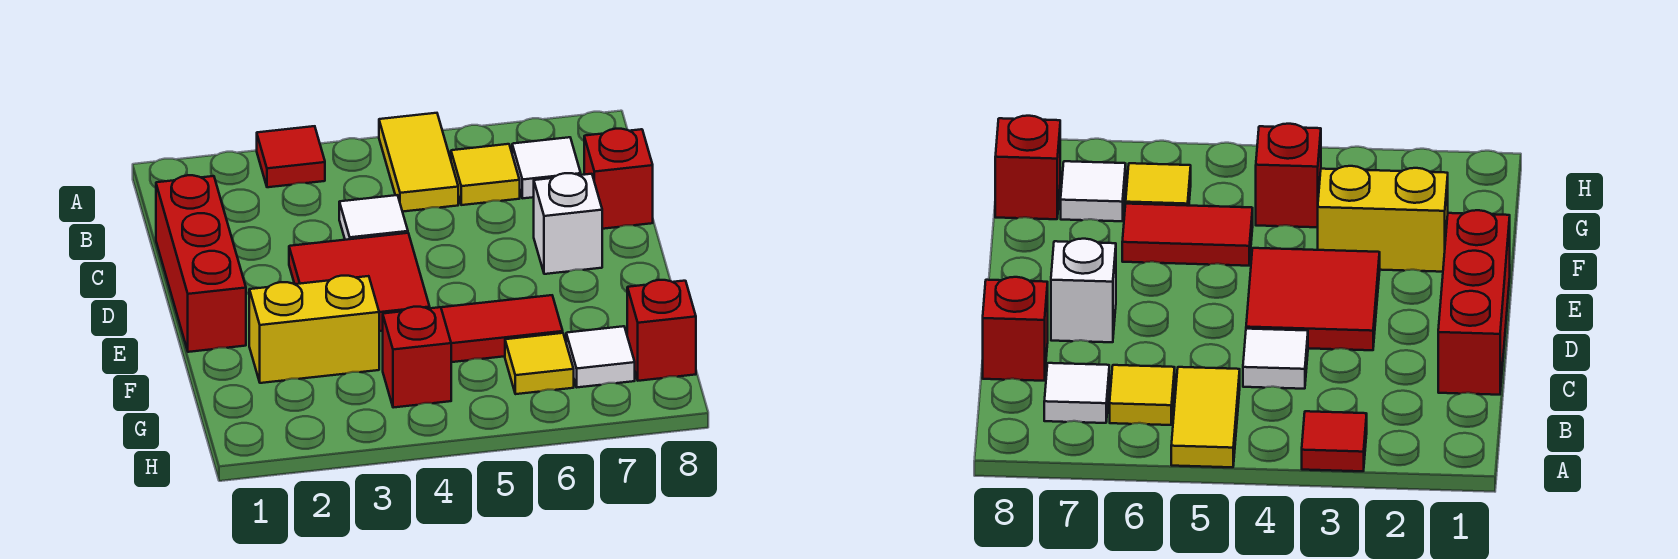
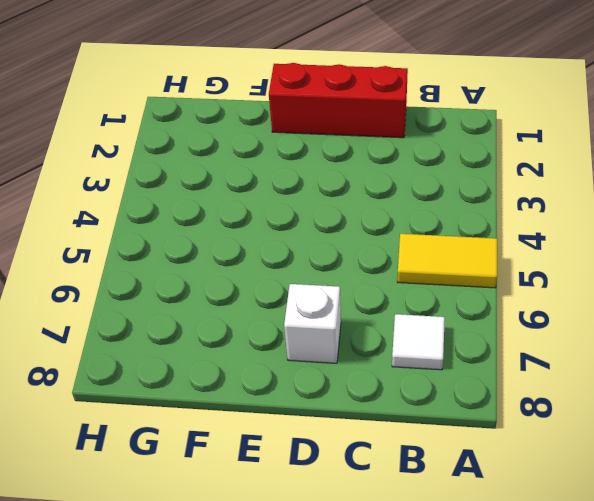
none -> red tile A3 level 1
none -> yellow tile B6 level 1
none -> white tile C4 level 1

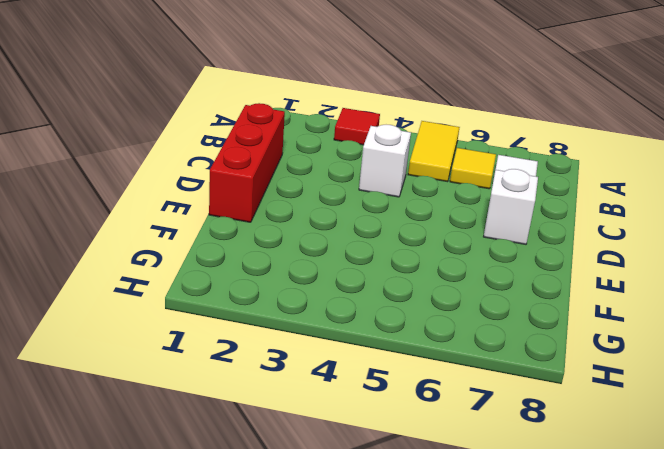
white brick C4 level 1 -> white tile C4 level 1
none -> red brick C8 level 1
none -> red tile D3:E4 level 1
none -> yellow brick F2:F3 level 1

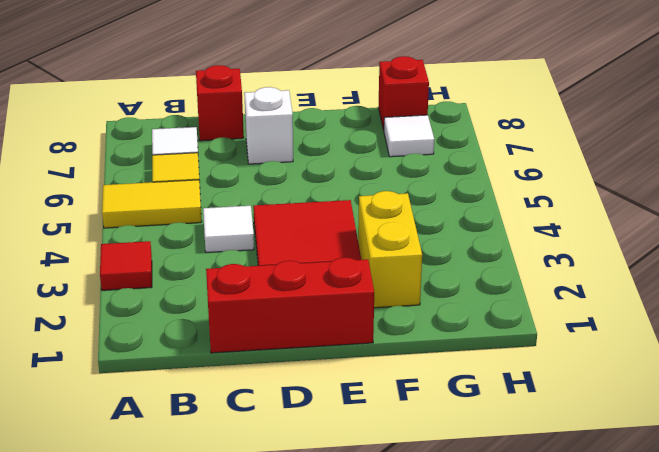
none -> red tile F5:F6 level 1
none -> red brick G4 level 1
none -> yellow tile G6 level 1

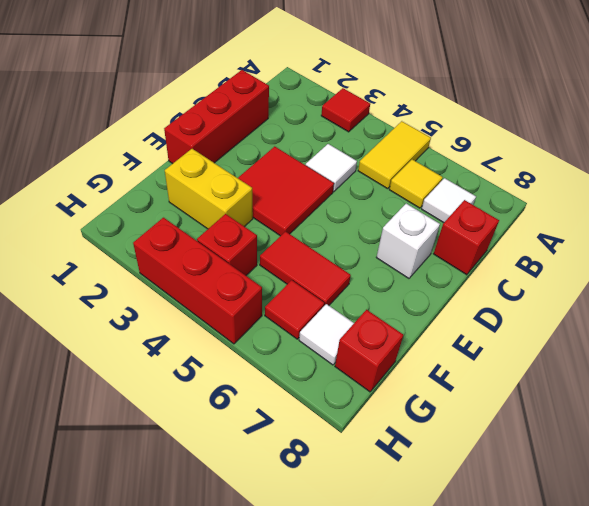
red tile G6 level 1 -> yellow tile G6 level 1
red brick H3:H5 level 1 -> none

